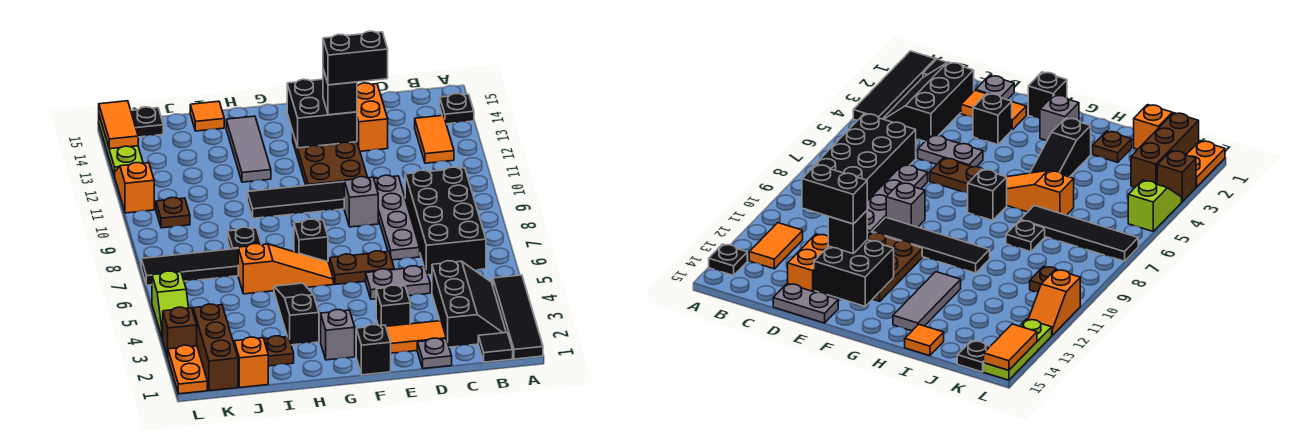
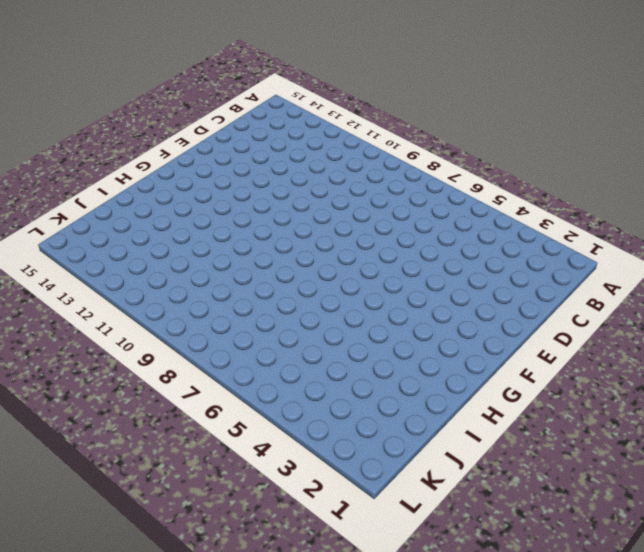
none -> black tile A1:A4 level 1
none -> black plate A14 level 1
none -> black tile B1 level 1
none -> black slope B2:C4 level 1 top C

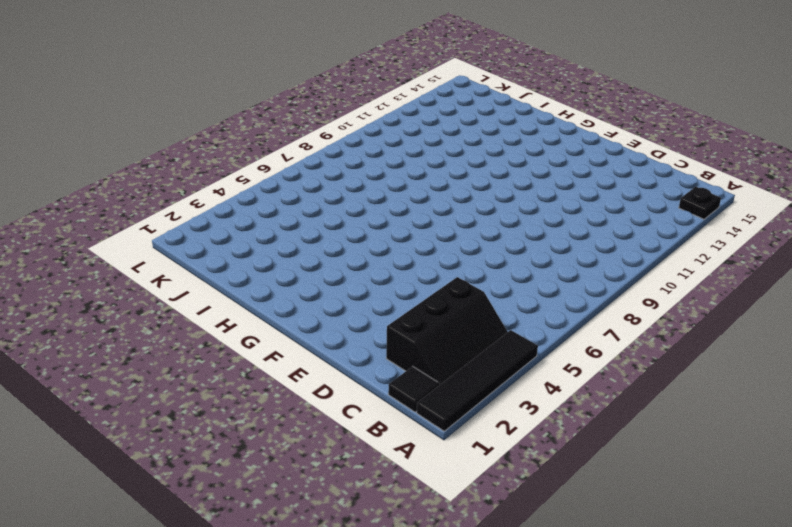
none -> black brick B6:C9 level 1
none -> orange tile B12:B13 level 1
none -> grey plate D1 level 1
none -> orange tile D2:E2 level 1

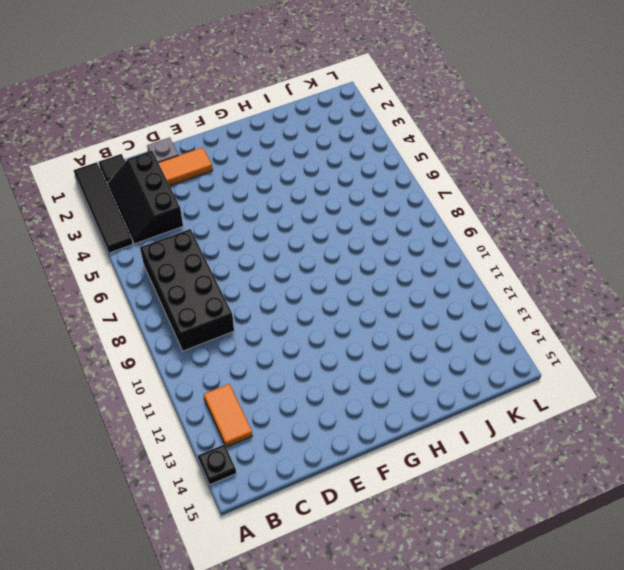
none -> grey plate D5:E5 level 1
none -> grey plate D7:D10 level 1
none -> orange brick D13:D14 level 1
none -> grey plate D15:E15 level 1

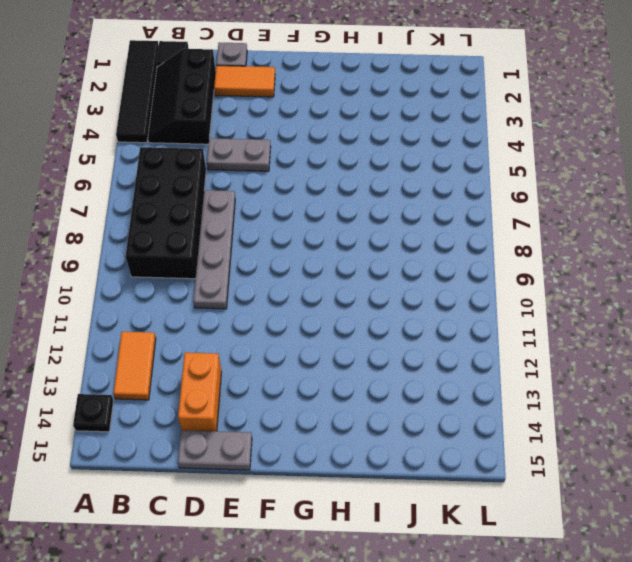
none -> black brick E3 level 1
none -> brown plate E6:F6 level 1
none -> grey brick E9 level 1
none -> black tile E10:H10 level 1

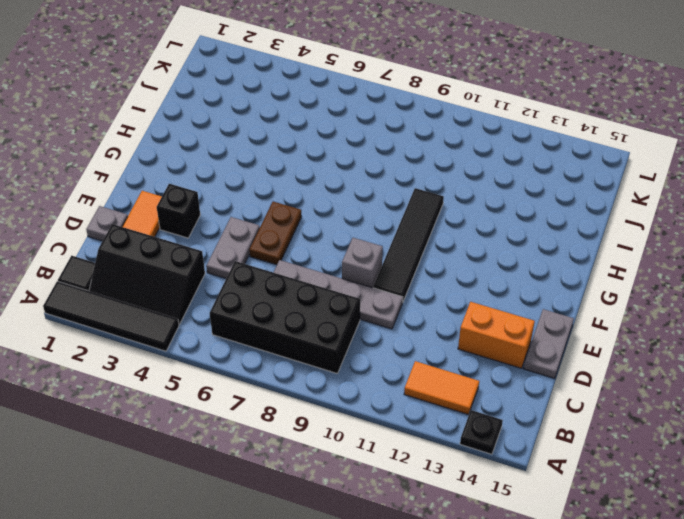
none -> brown plate E11:F13 level 1
none -> black brick F1 level 1
none -> grey brick G2 level 1
none -> orange slope G6:I6 level 1 top I

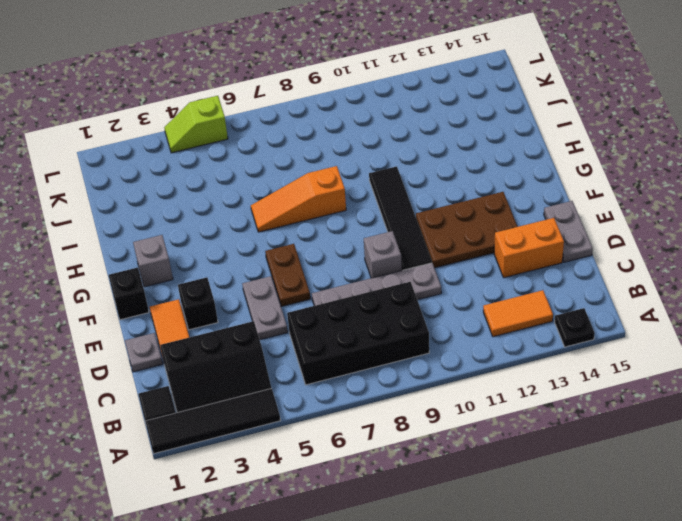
orange slope H6:H8 level 1 top 8 -> orange slope G6:I6 level 1 top I
none -> black brick G7 level 1
none -> black slope H3:H5 level 1 top 3
none -> grey tile H12:H14 level 1
none -> brown plate I2 level 1

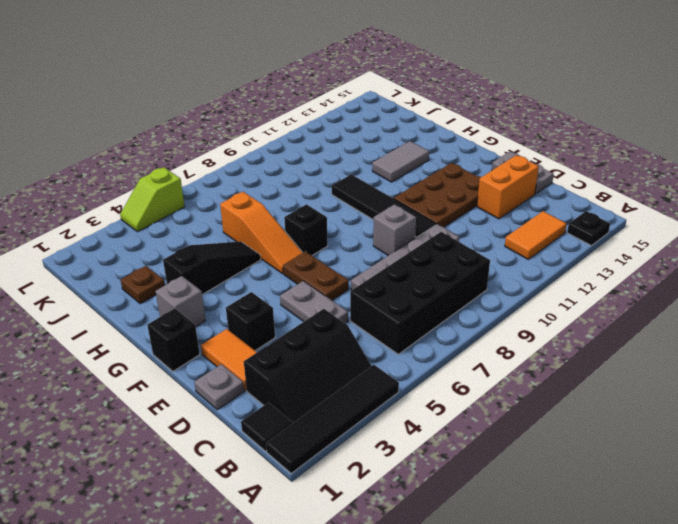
grey tile H12:H13 level 1 -> grey tile H12:H14 level 1
none -> black tile I7:L7 level 1
none -> black plate I8 level 1
none -> orange tile I15 level 1
none -> orange brick J1 level 1

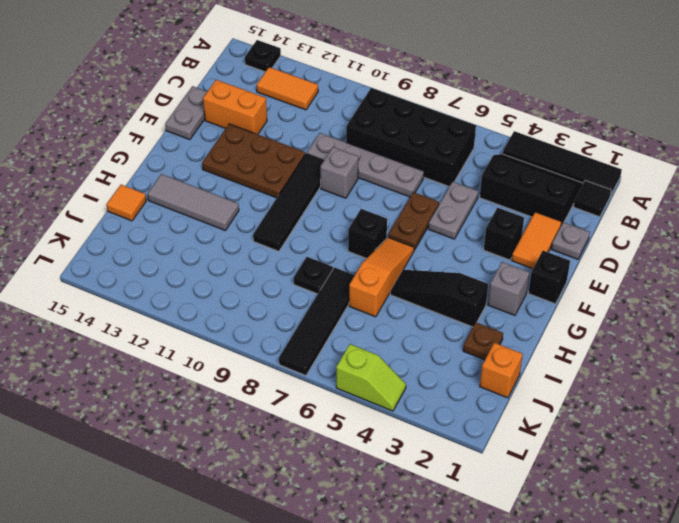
none -> brown brick K1:K3 level 1
none -> brown plate K10 level 1
none -> black plate K15 level 1
none -> orange plate L1:L2 level 1

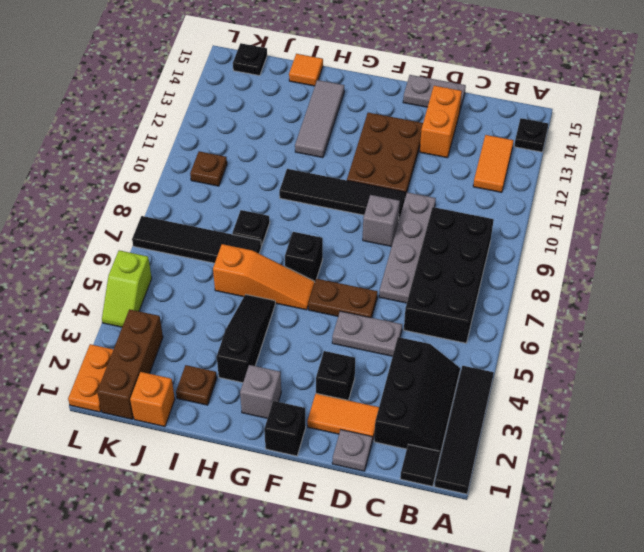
none -> brown brick L3 level 1
none -> orange slope L11:L12 level 1 top 11
none -> lime plate L13:L15 level 1
none -> black brick E13:F14 level 2

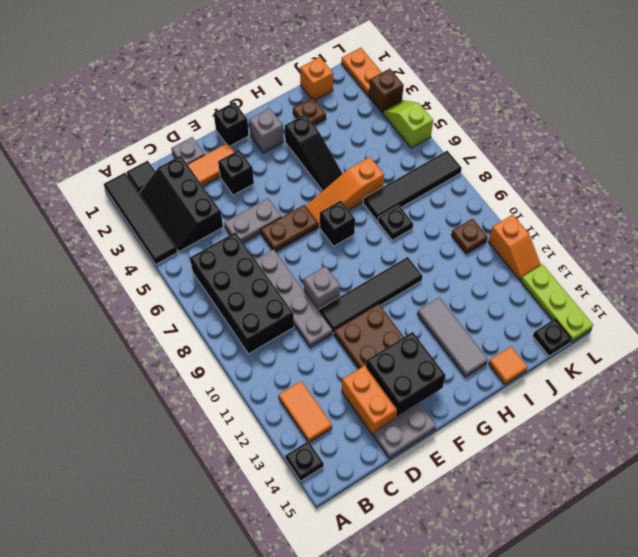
none -> brown brick K1:K3 level 1
none -> orange tile L14:L15 level 2
none -> black brick E13 level 3
none -> black brick D13:E13 level 4

